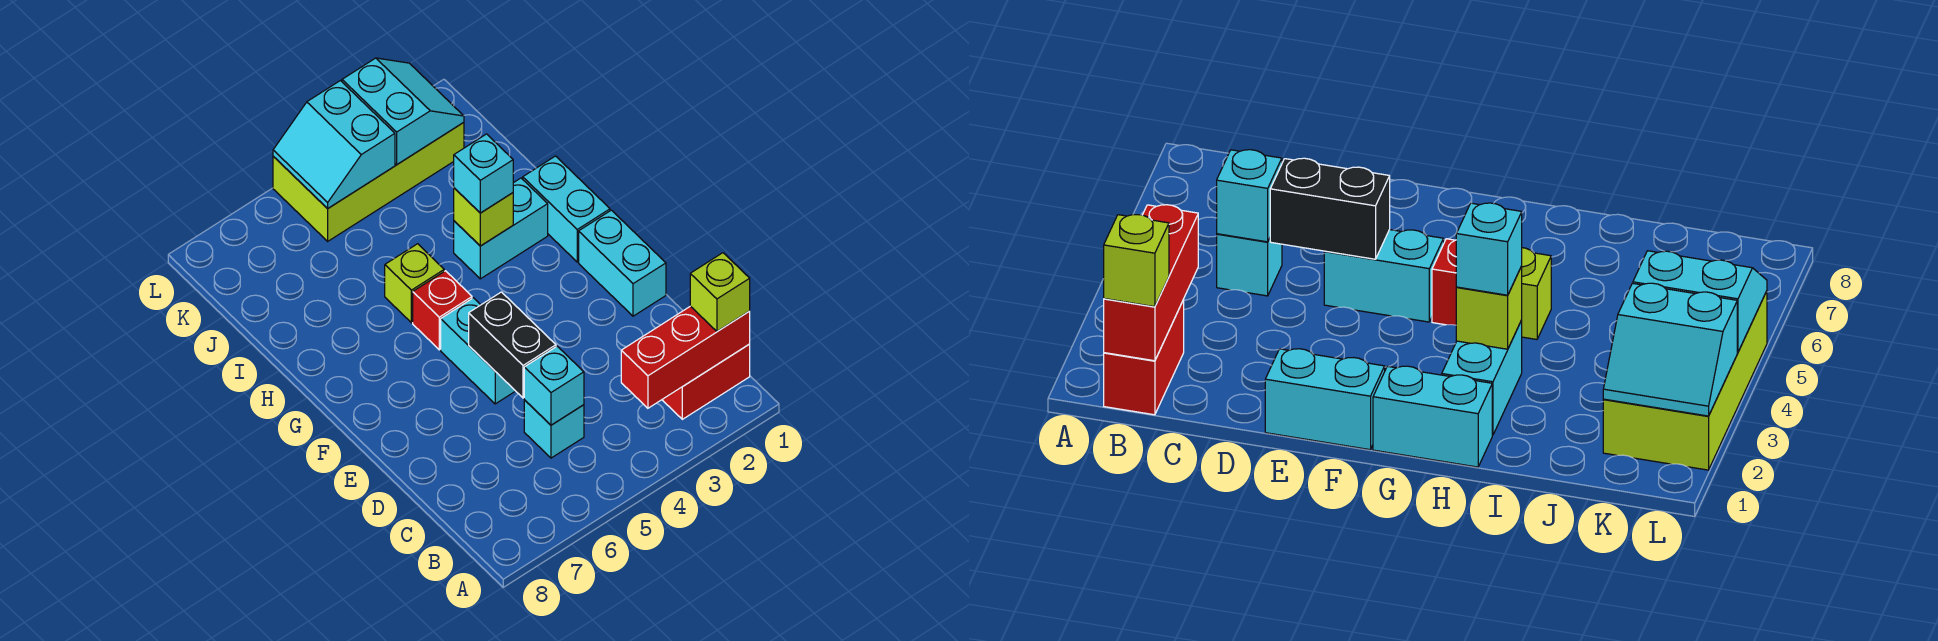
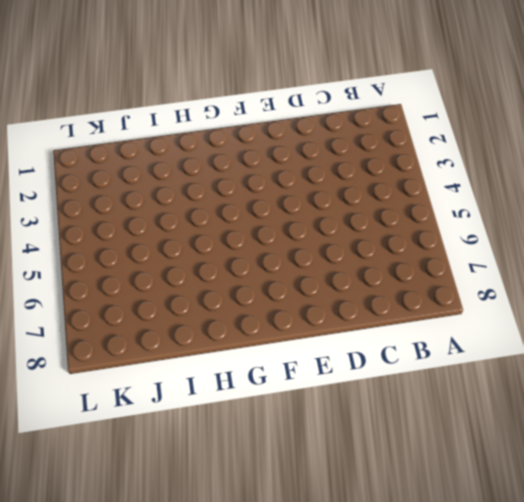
none -> red brick B1:B2 level 1
none -> cyan brick C5 level 1
none -> cyan brick E1:F1 level 1

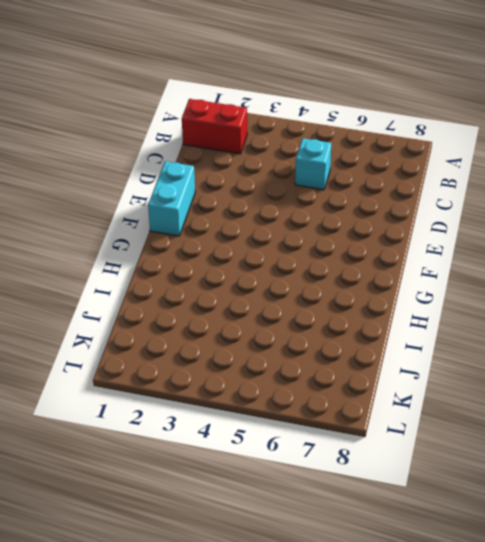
none -> cyan brick E5:F5 level 1
none -> cyan brick G1:H1 level 1
none -> red brick G5 level 1

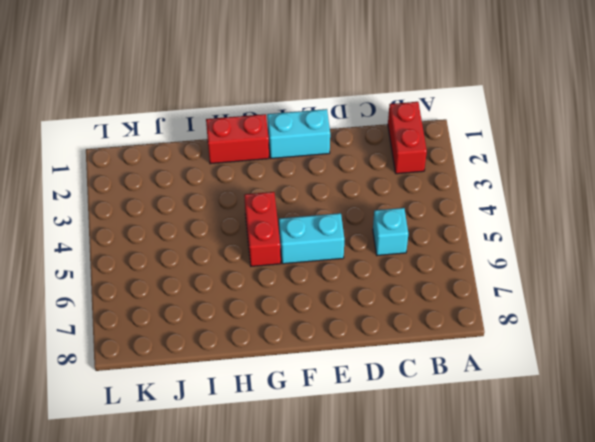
red brick G1:H1 level 1 -> cyan brick G1:H1 level 1
red brick G4:G5 level 1 -> red brick G5 level 1
none -> cyan brick H2:H3 level 1
none -> lime brick H5 level 1
none -> lime brick K2:L5 level 1

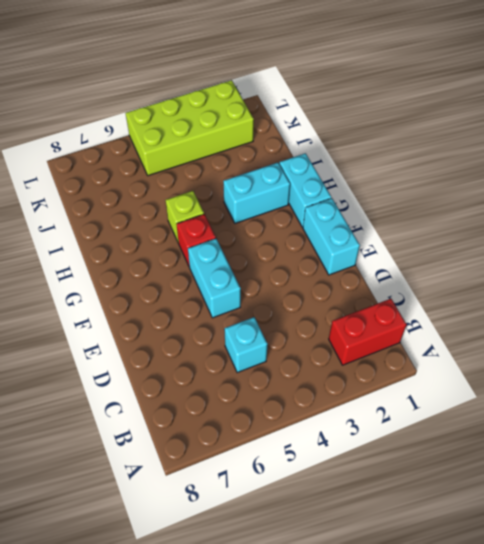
none -> red brick B1:B3 level 2
none -> cyan brick C5 level 2
none -> black brick D5:E5 level 2

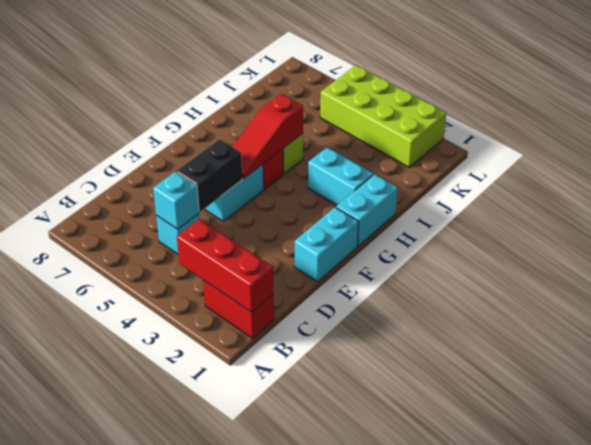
red slope F5:H5 level 2 top H -> none
none -> lime brick H3 level 2
none -> cyan slope K2:L3 level 2 top 3
none -> cyan slope K4:L5 level 2 top 4

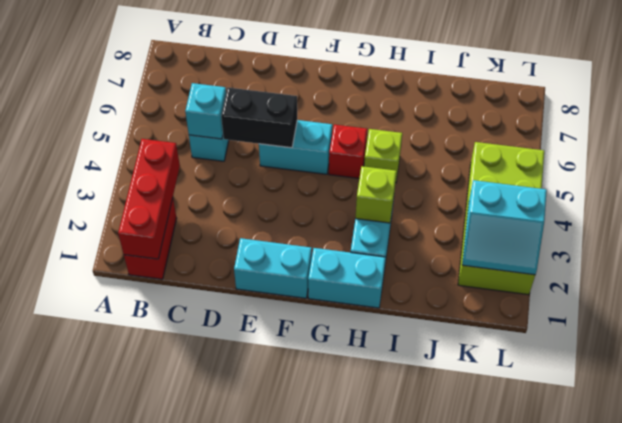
none -> cyan slope K4:L5 level 2 top 4
none -> lime brick B1 level 3
none -> cyan brick H3 level 3

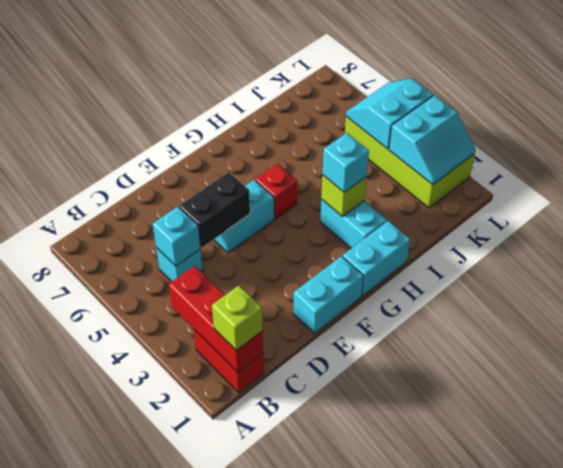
none -> lime brick H5 level 1

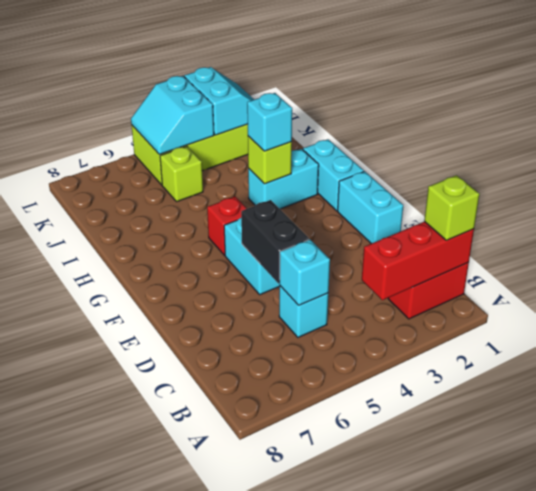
lime brick J5 level 1 -> lime brick H5 level 1

